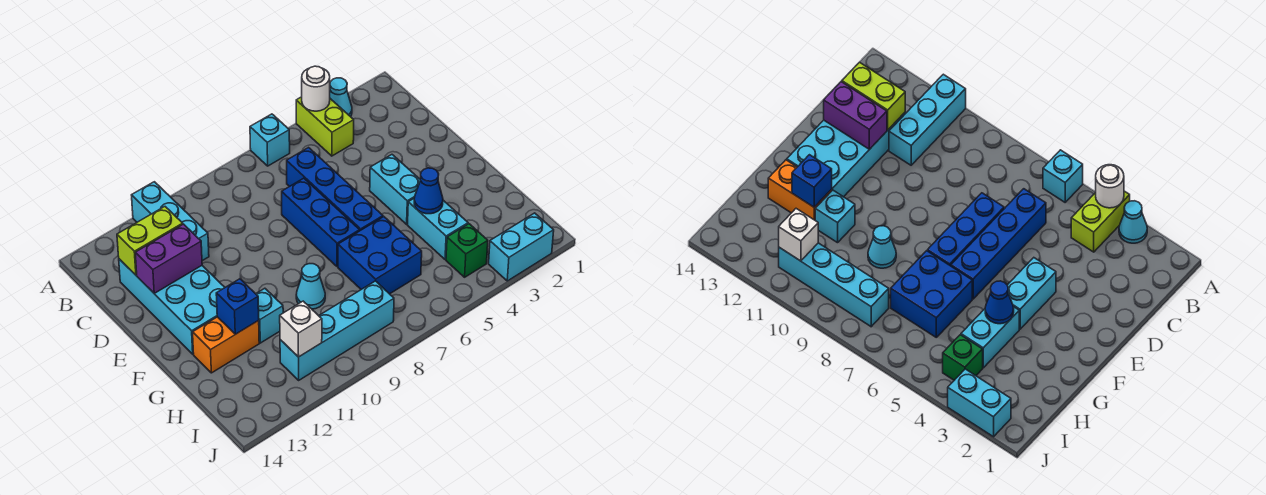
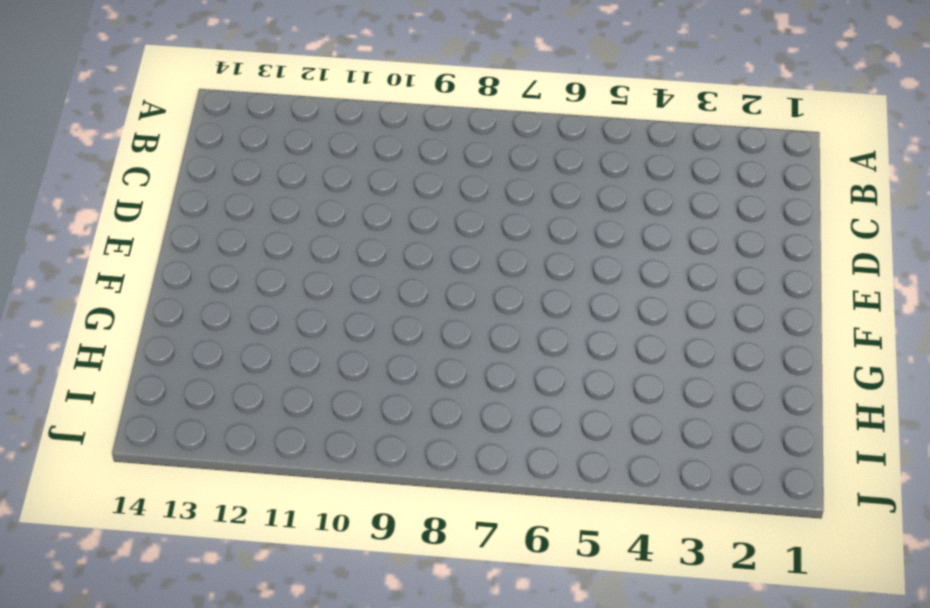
none -> cyan cone A3 level 1
none -> lime brick A4:B4 level 1
none -> cyan brick A6 level 1

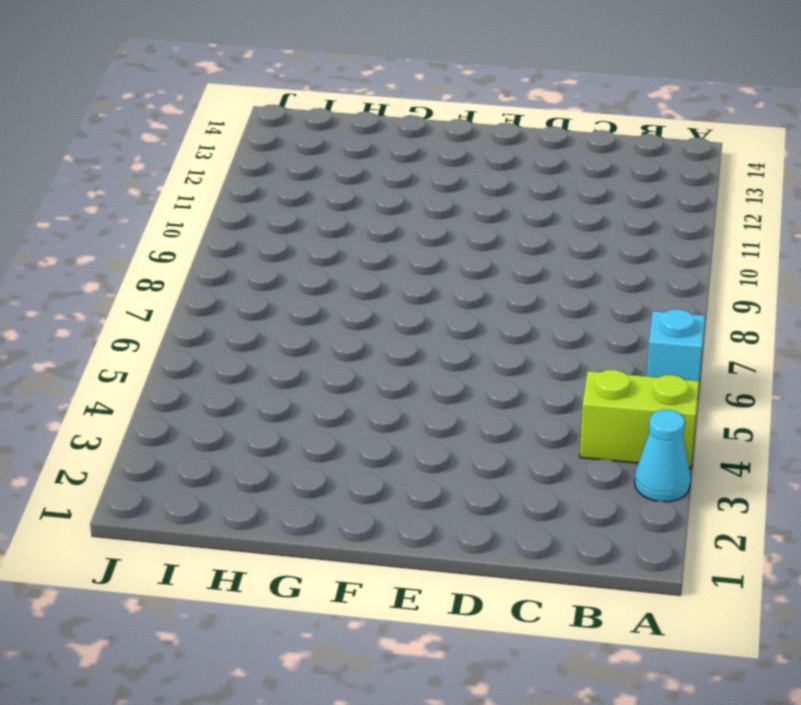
none -> cyan brick A11:C11 level 1
none -> blue brick C6:F6 level 1
none -> cyan brick C12:F13 level 1

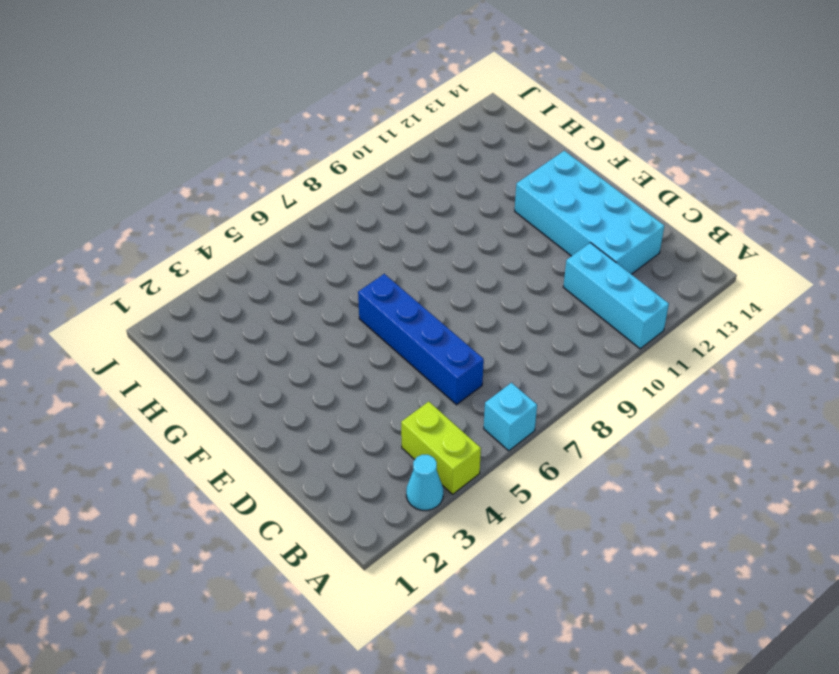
none -> blue brick D7:F7 level 1
none -> cyan brick E4:F4 level 1
none -> cyan brick G4:H4 level 1

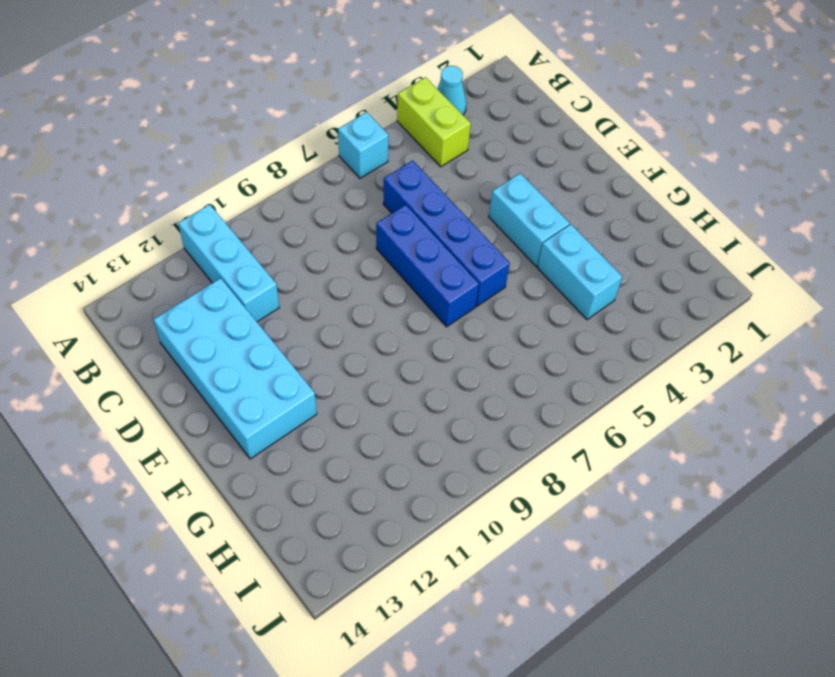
none -> blue brick G6:H7 level 1
none -> cyan cone G9 level 1
none -> cyan brick G11 level 1

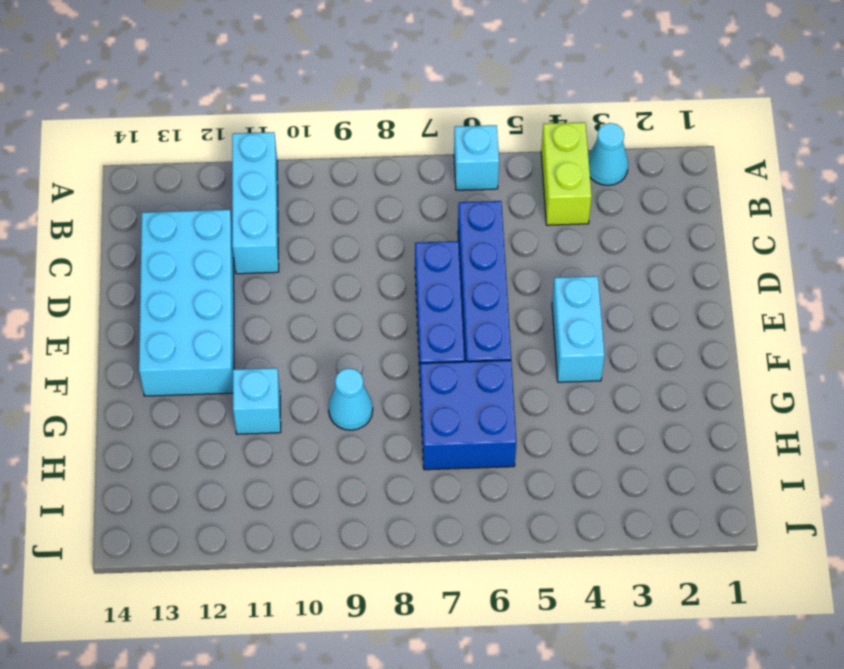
none -> cyan brick G4:H4 level 1
none -> orange brick G12:G13 level 1
none -> green brick I4 level 1

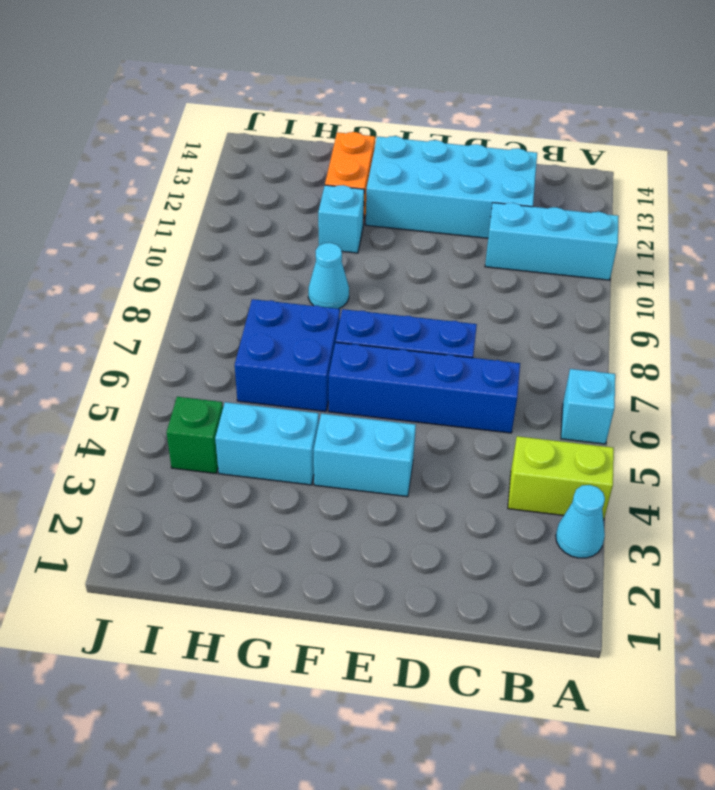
none -> cyan brick I8:I11 level 1
none -> cyan brick J2:J3 level 1
none -> white round brick A4 level 2

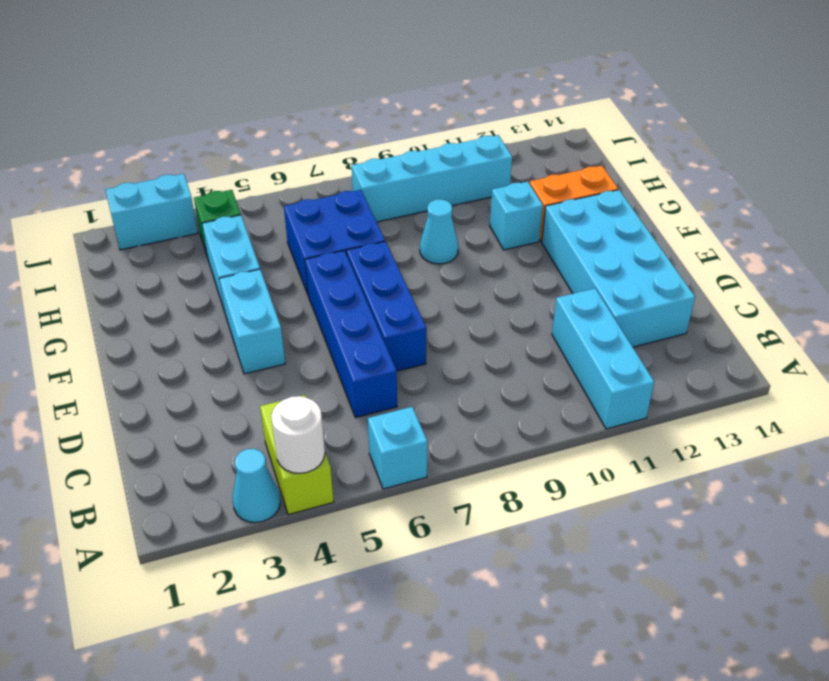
none -> lime brick C12:C13 level 2
none -> purple brick D12:D13 level 2
none -> blue cone G4 level 2

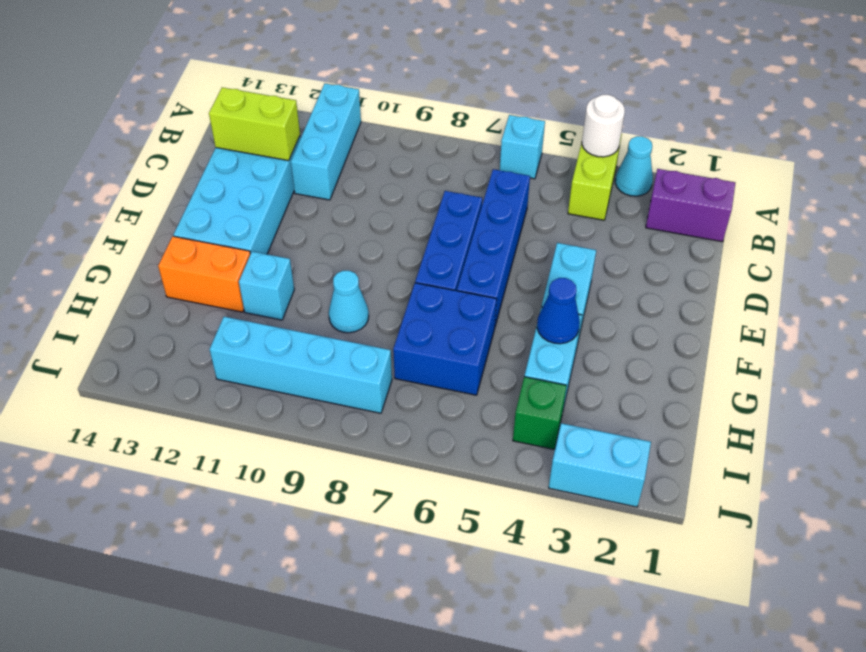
purple brick B1:B2 level 1 -> purple brick D12:D13 level 2
none -> blue brick G12 level 2
none -> white brick I11 level 2

